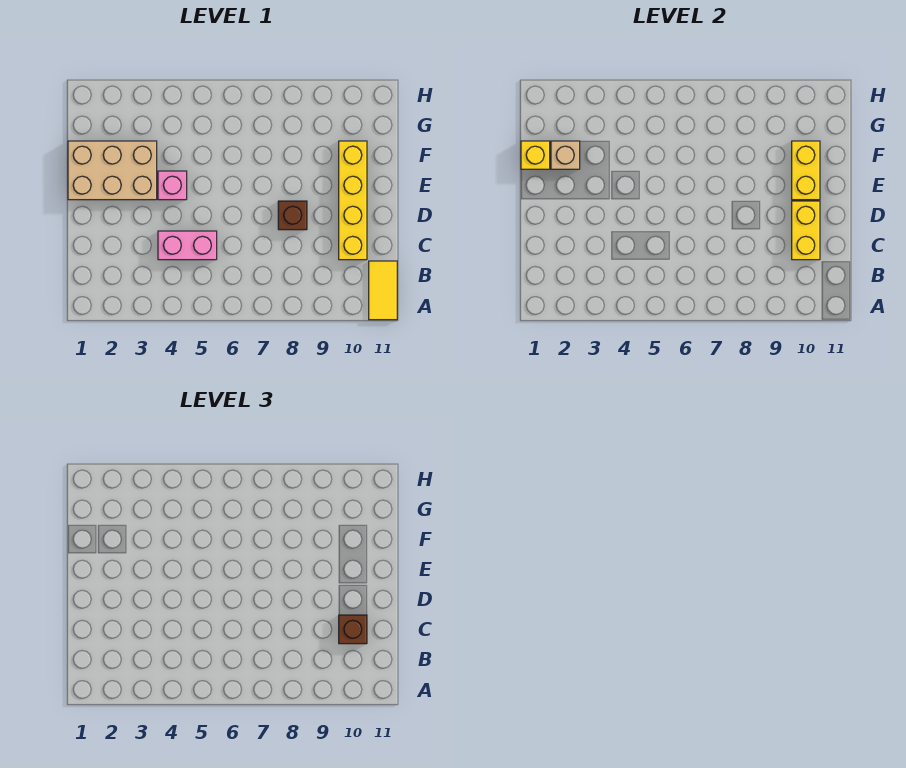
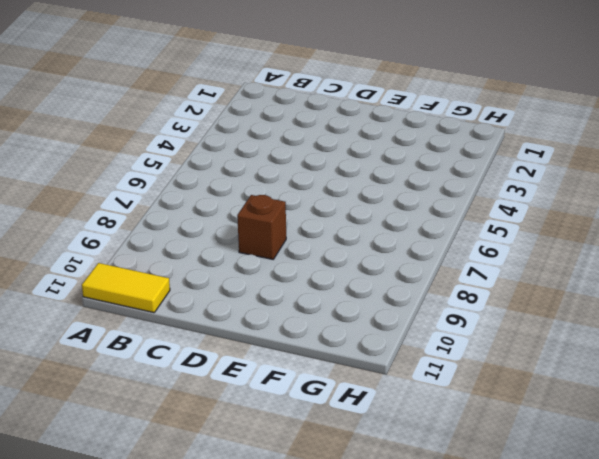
none -> pink brick C4:C5 level 1
none -> yellow brick C10:F10 level 1

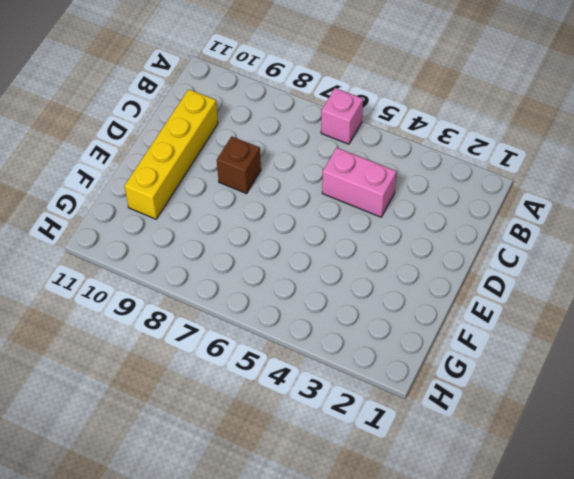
pink brick A6 level 1 -> pink brick E4 level 1
none -> yellow tile A11:B11 level 1
none -> tan brick E1:F3 level 1

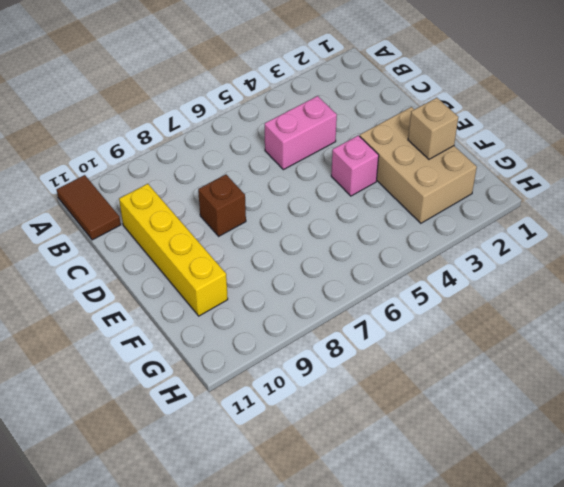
brown tile A11:B11 level 1 -> yellow tile A11:B11 level 1
tan brick E2:G3 level 1 -> tan brick E1:F3 level 1
none -> yellow brick C10:D10 level 2
none -> yellow brick E10:F10 level 2

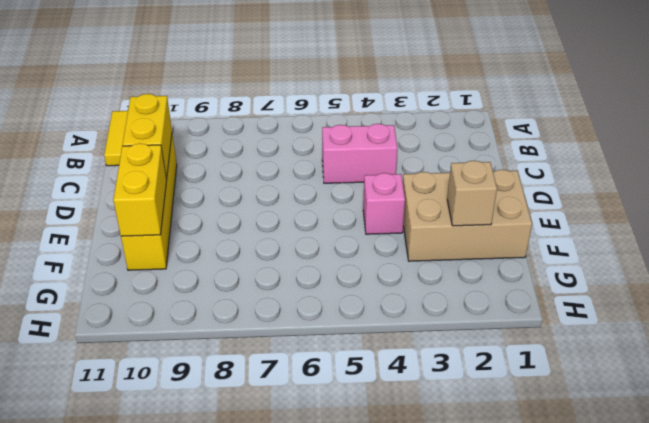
none -> brown brick D8 level 1
none -> yellow brick F1 level 2

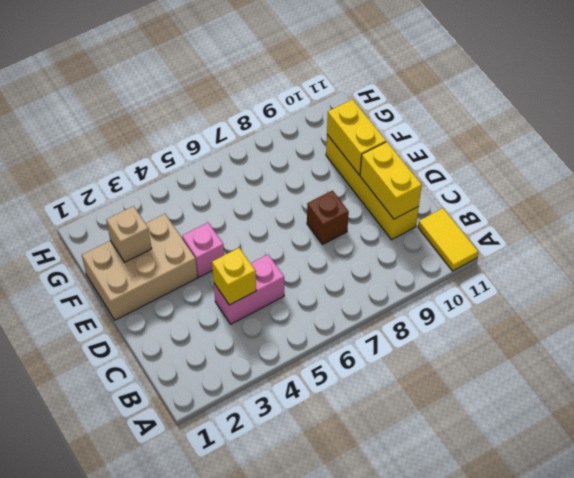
yellow brick C4 level 2 -> yellow brick F1 level 2
none -> brown brick C10 level 3

